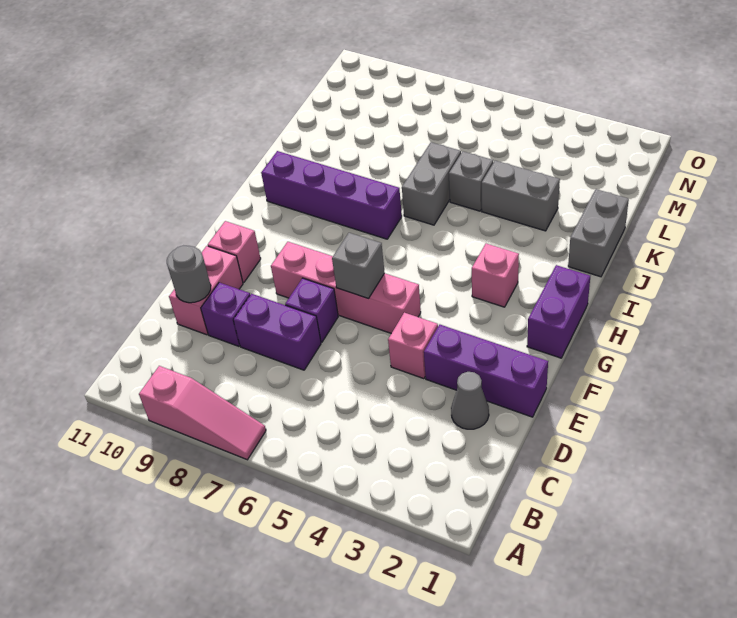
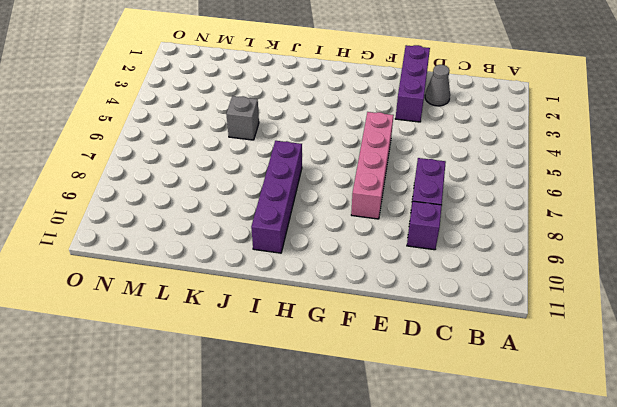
none -> pink slope A7:A9 level 1 top 9
none -> pink brick D10:E10 level 1
none -> pink brick E4 level 1

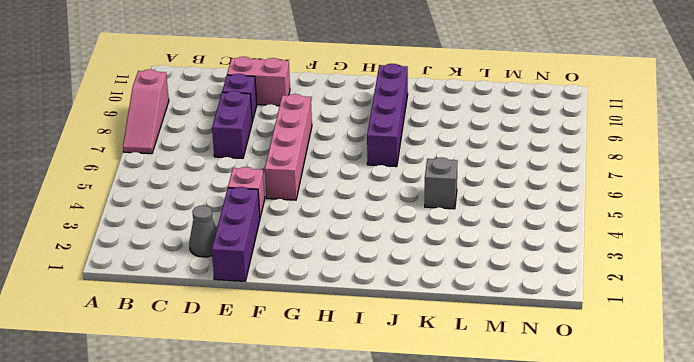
none -> purple brick E7 level 1
none -> pink brick F10 level 1
none -> purple brick G1:H1 level 1

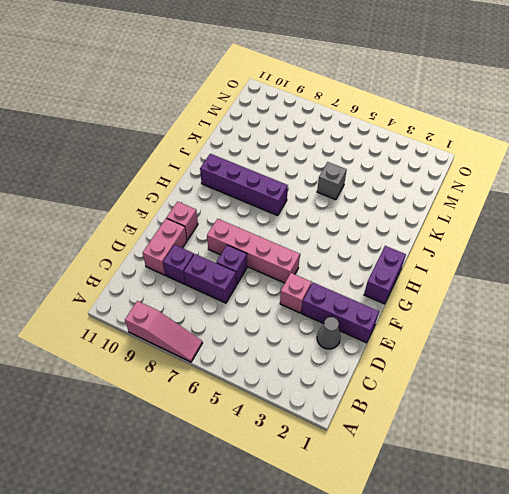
none -> pink brick H3 level 1
none -> grey brick J1:K1 level 1
none -> grey brick J6:K6 level 1

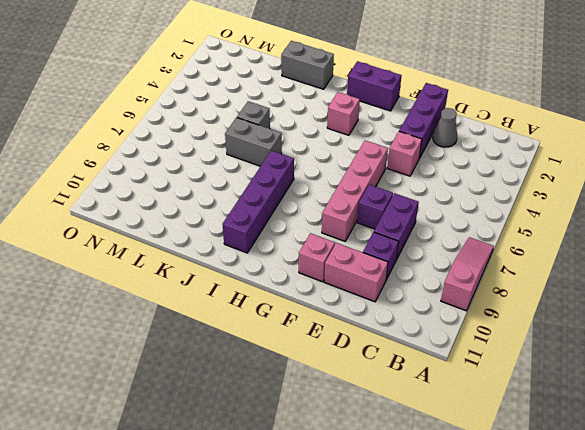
none -> grey brick K3:K4 level 1
none -> grey round brick D10 level 2
none -> grey brick F6 level 2

